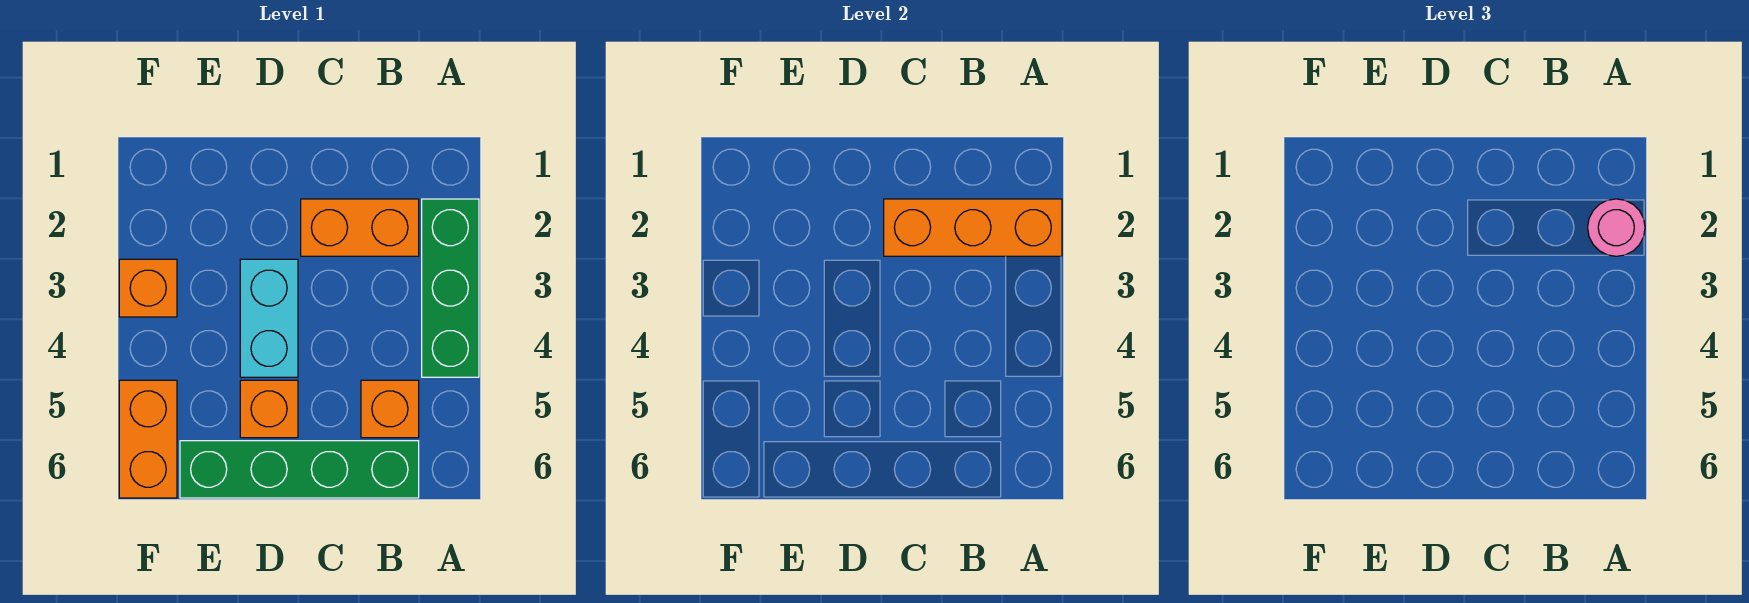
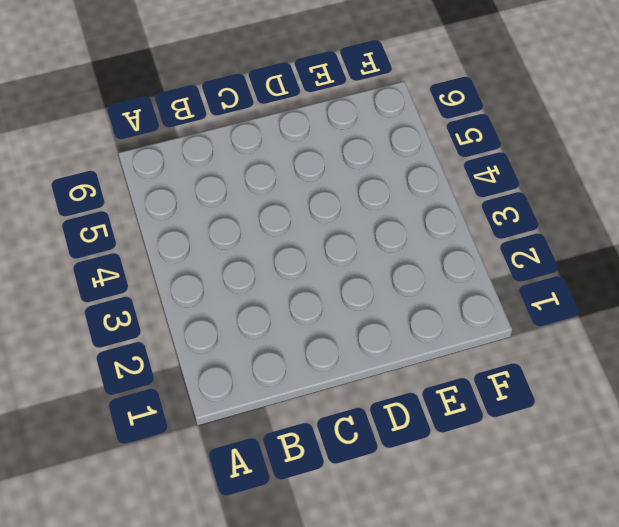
none -> green brick A2:A4 level 1
none -> orange brick B2:C2 level 1

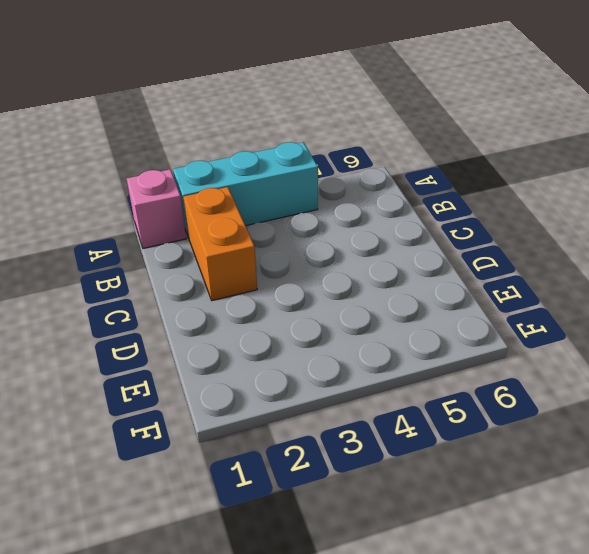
pink brick A1 level 1 -> none
cyan brick A2:A4 level 1 -> green brick A2:A4 level 1
none -> orange brick B5 level 1
none -> green brick B6:E6 level 1

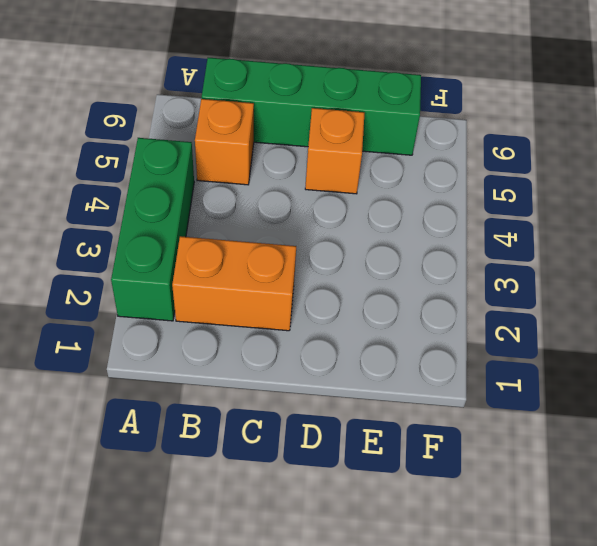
none -> cyan brick D3:D4 level 1
none -> orange brick F3 level 1

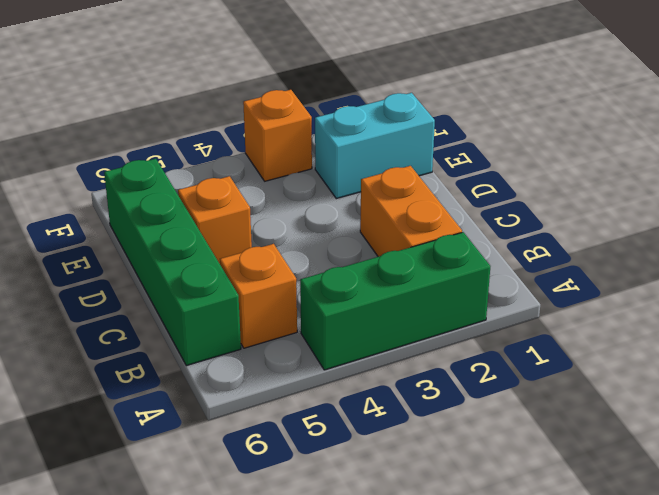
cyan brick E1:E2 level 1 -> cyan brick D3:D4 level 1
none -> orange brick F5:F6 level 1
none -> orange brick A2:C2 level 2

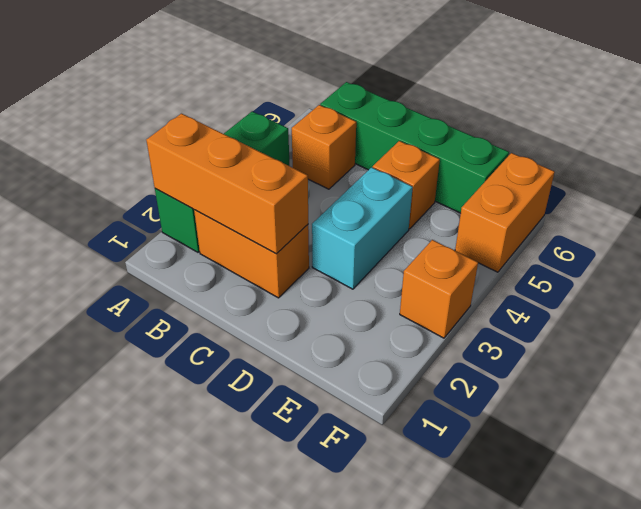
none -> pink round brick A2 level 3

